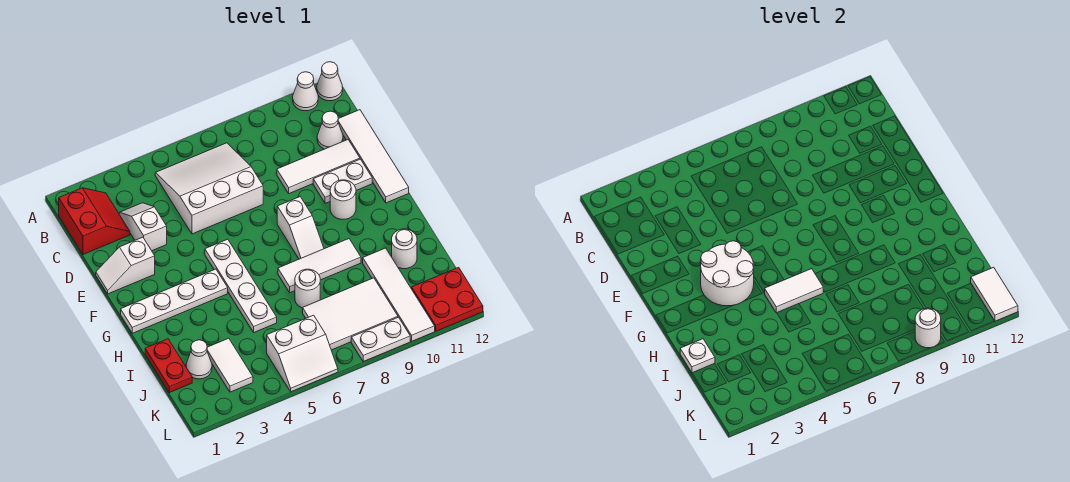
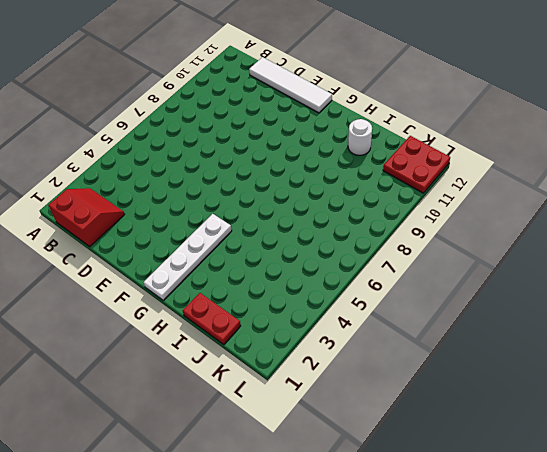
none -> white cone A11 level 1
none -> white cone A12 level 1
none -> white slope B5:D7 level 1 top D
none -> white slope C3:D3 level 1 top D

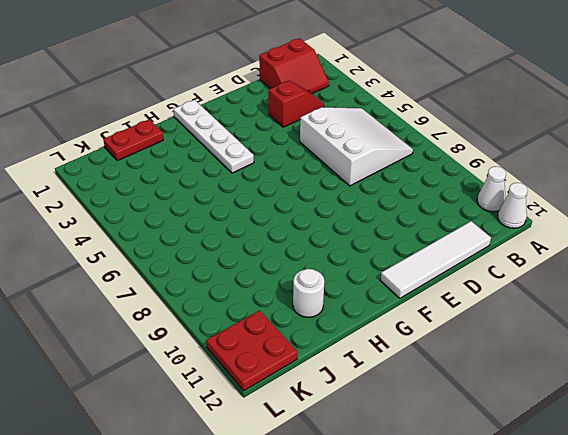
red slope C3:D3 level 1 top D -> white slope C3:D3 level 1 top D
none -> white cone C11 level 1
none -> white tile D9:D11 level 1
none -> white slope E1:E2 level 1 top 2
none -> white plate E10:E11 level 1

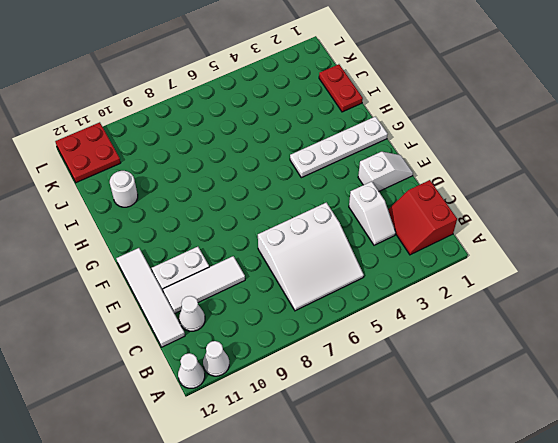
none -> white plate F5:I5 level 1
none -> white slope F8:G8 level 1 top F
none -> white round brick F10 level 1
none -> white tile H7:H9 level 1

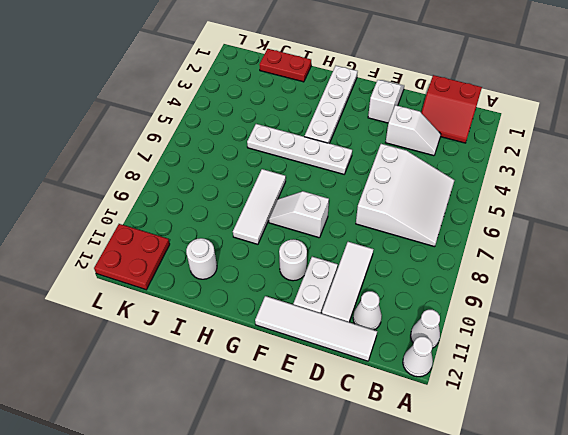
none -> white round brick I7 level 1
none -> white tile I10:L10 level 1
none -> white cone J2 level 1
none -> white tile J3:K3 level 1

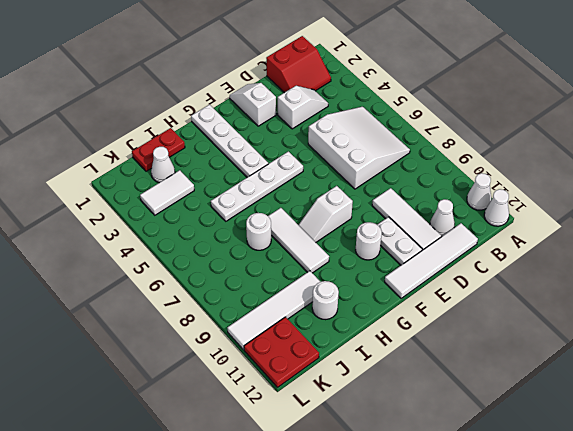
none -> white tile J7:K9 level 1
none -> white slope K5:L6 level 1 top K
none -> white plate L8:L9 level 1
none -> white round brick F3:G4 level 2

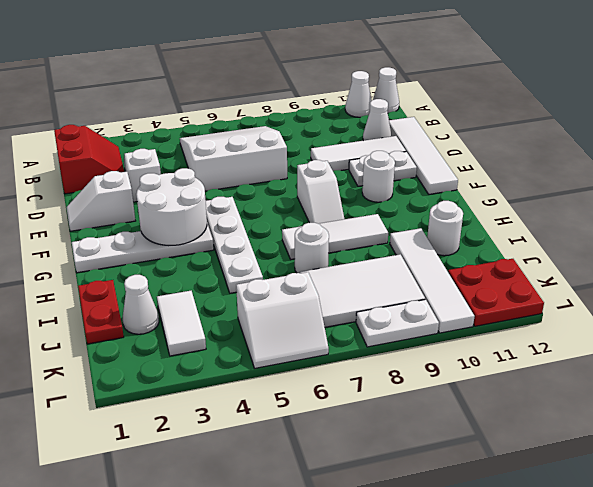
none -> white tile H5:H6 level 2
none -> white plate I1 level 2
none -> white tile K12:L12 level 2
none -> white round brick L9 level 2

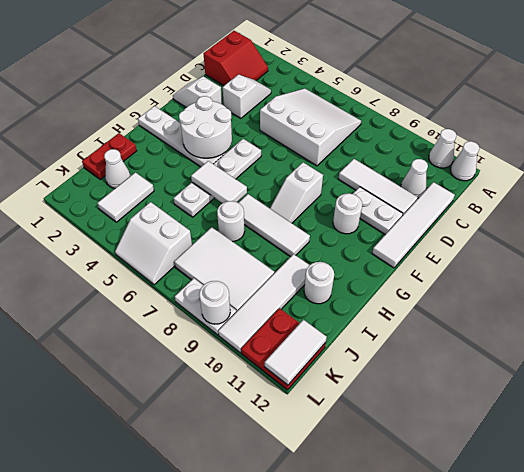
none -> white plate I1 level 2

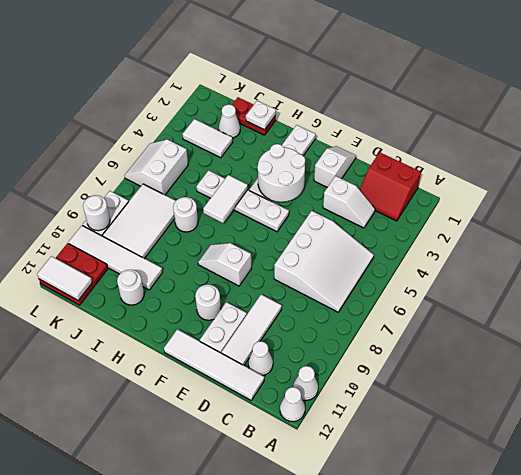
none -> white tile H7:H9 level 1

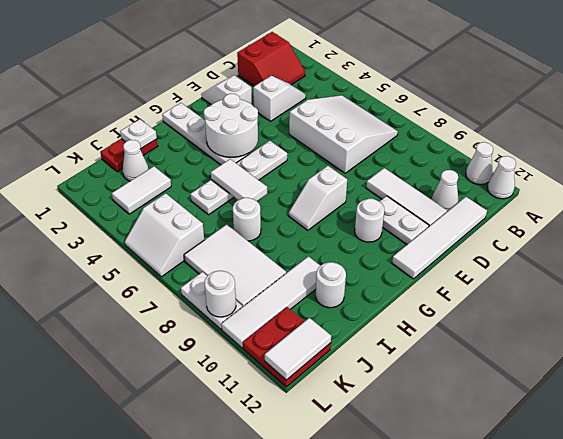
none -> white tile H7:H9 level 1

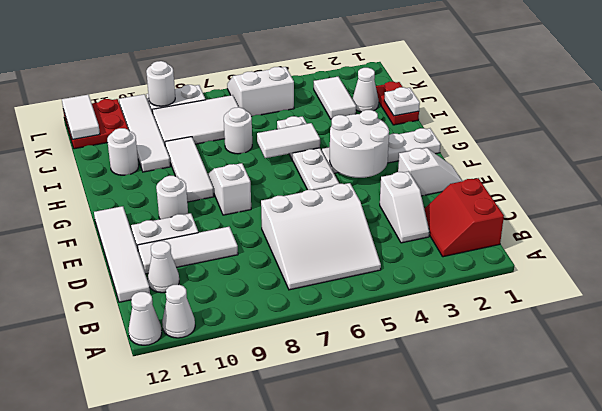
white tile G9:I9 level 1 -> white tile H7:H9 level 1

